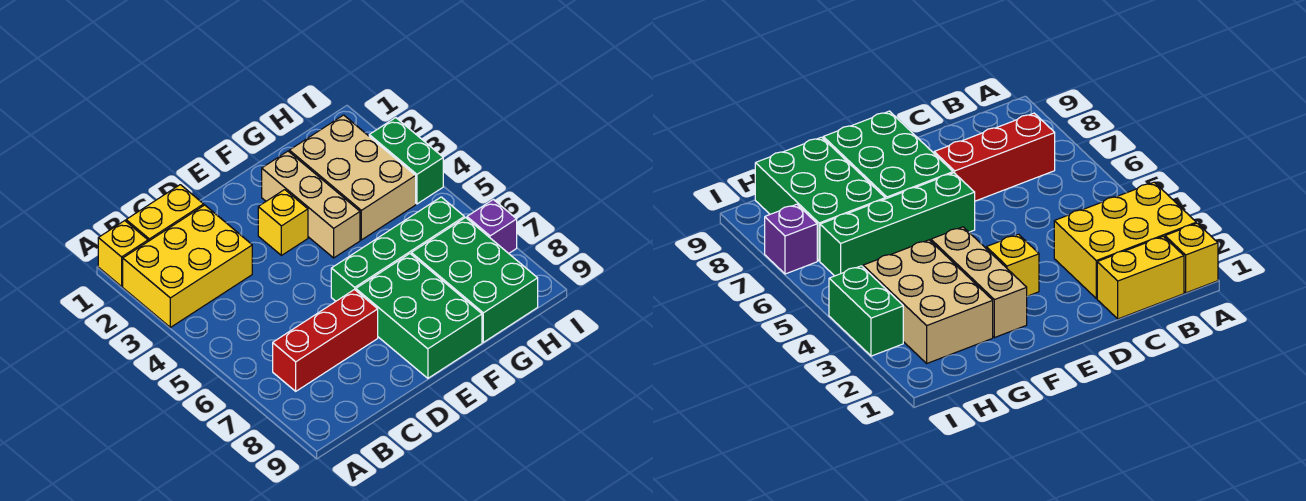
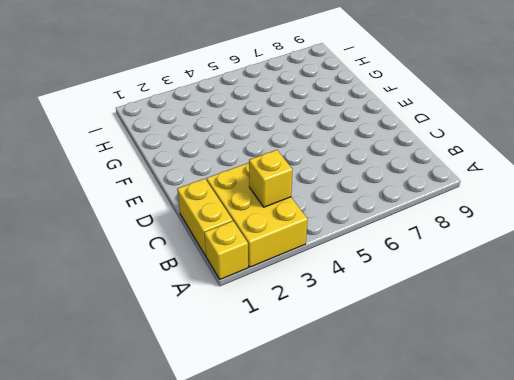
yellow brick B3 level 2 -> yellow brick E3 level 1
none -> red brick B7:D7 level 1
none -> green brick E6:H6 level 1
none -> green brick E7:F9 level 1

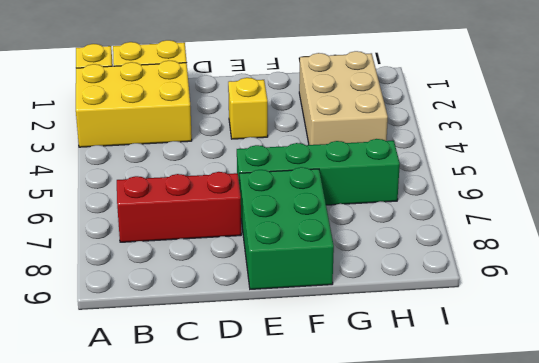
none -> tan brick F2:F4 level 1
none -> green brick G7:H9 level 1
none -> green brick I3:I4 level 1

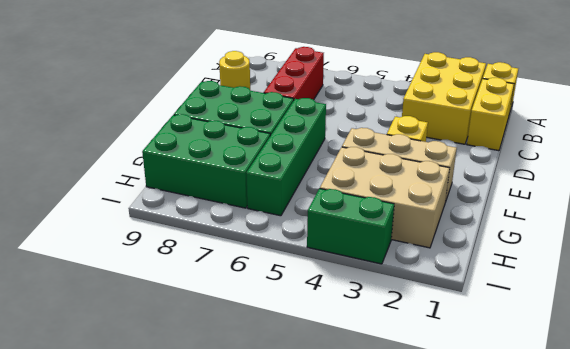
yellow round brick C9 level 1 -> none
none -> purple brick I7 level 1

